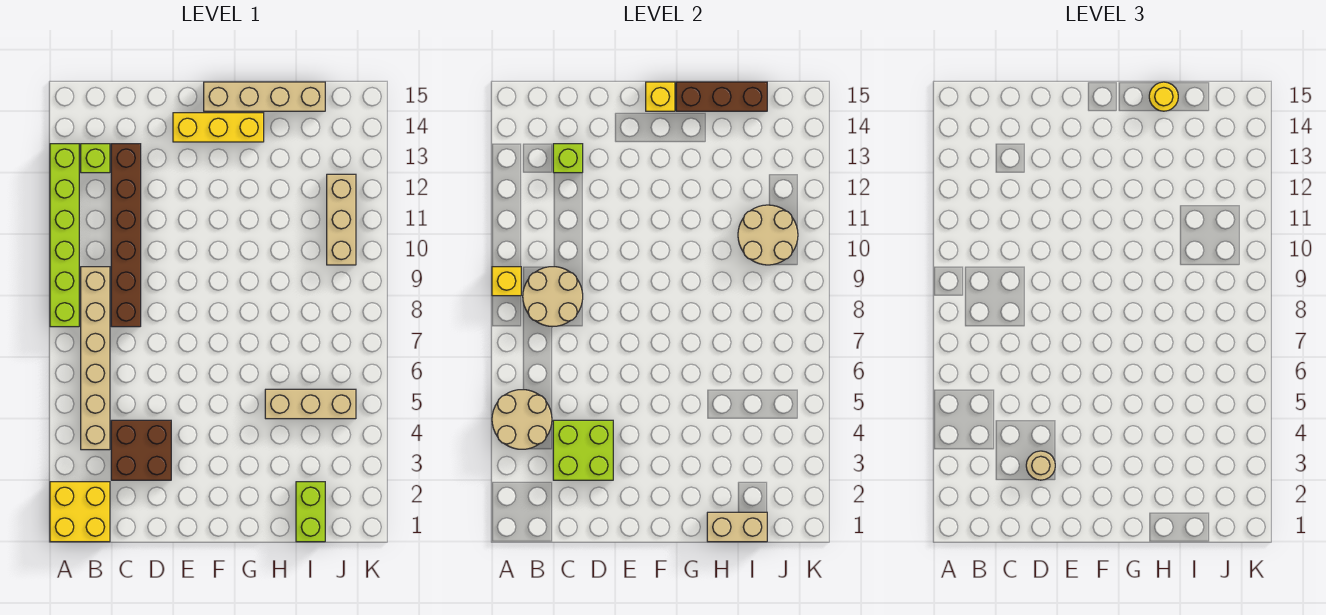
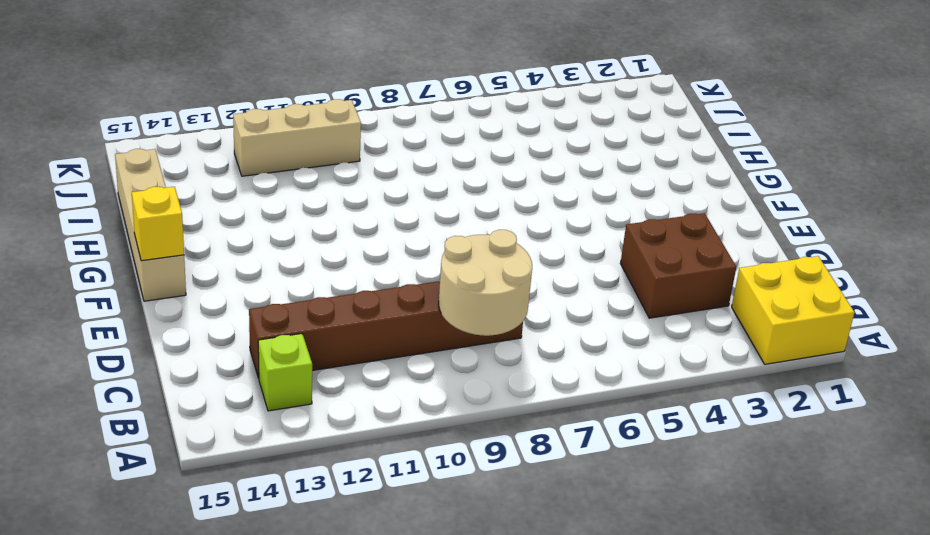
none -> lime brick A8:A13 level 1
none -> tan brick B4:B9 level 1
none -> yellow brick E14:G14 level 1

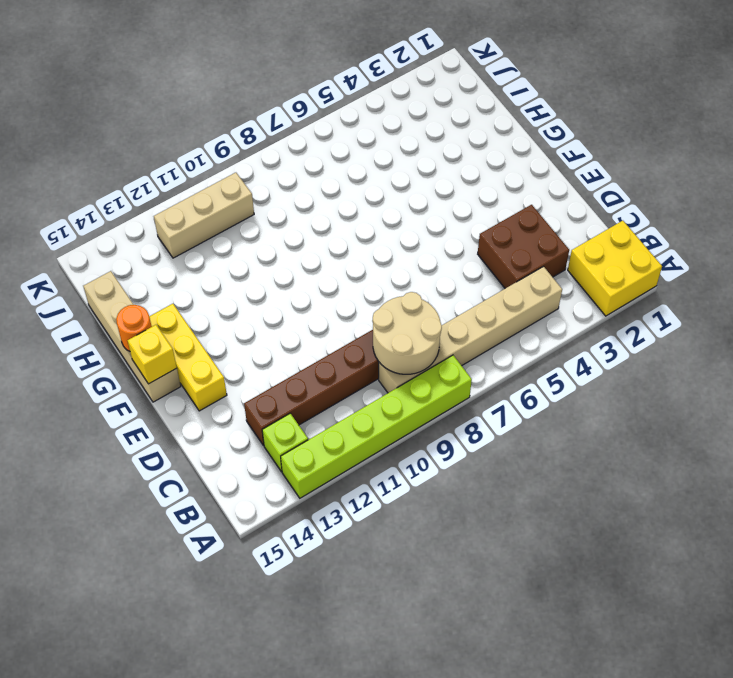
orange round brick G15 level 2 -> brown brick G15:I15 level 2
none -> tan brick H5:J5 level 1
none -> lime brick I1:I2 level 1
none -> tan round brick A4:B5 level 2

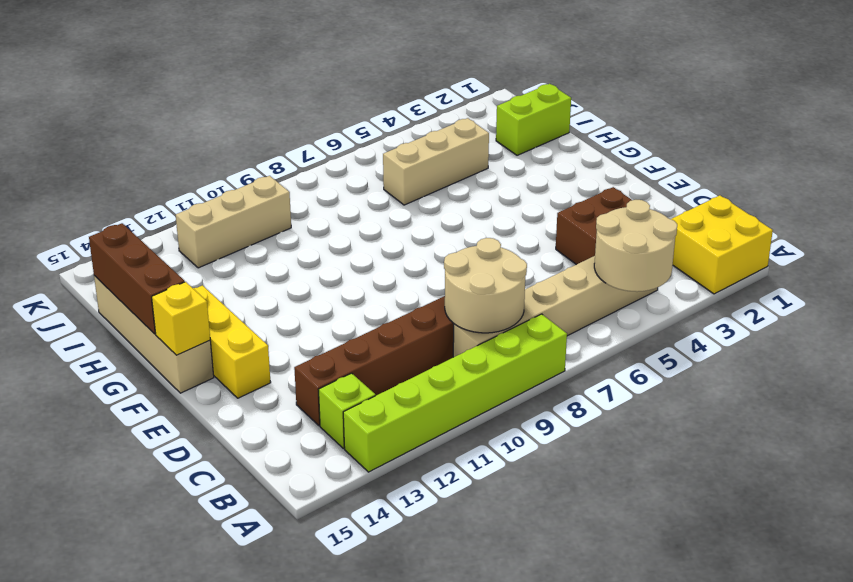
tan brick I4:I6 level 1 -> tan brick H5:J5 level 1
none -> yellow brick A9 level 2
none -> lime brick C3:D4 level 2
none -> lime brick C13 level 2

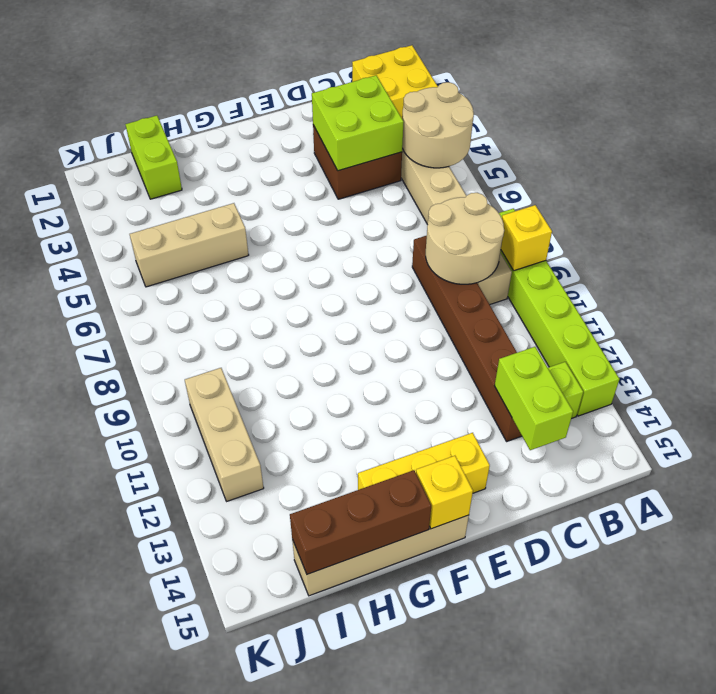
lime brick C13:C14 level 2 -> lime brick C13 level 2
none -> tan brick H1:I1 level 2
none -> tan round brick I10:J11 level 2
none -> tan round brick D3 level 3

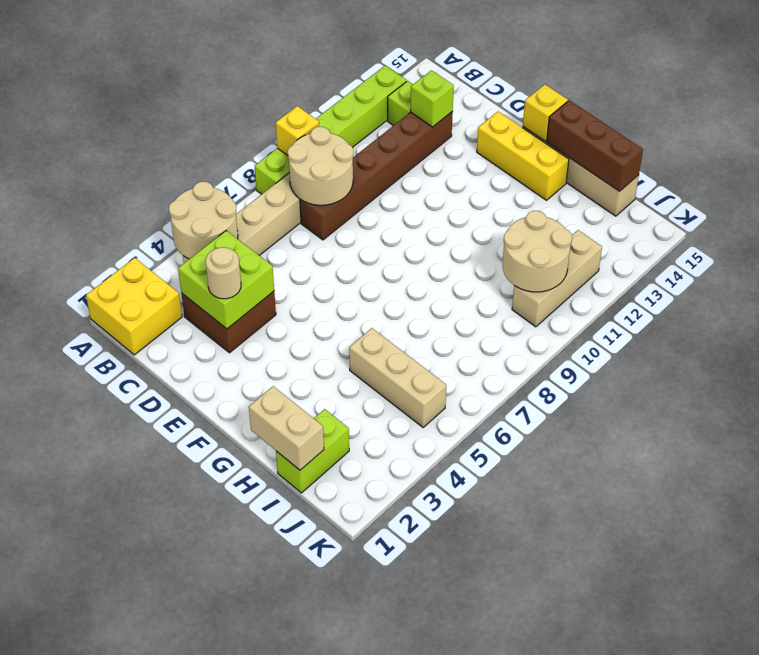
none -> yellow round brick H15 level 3

